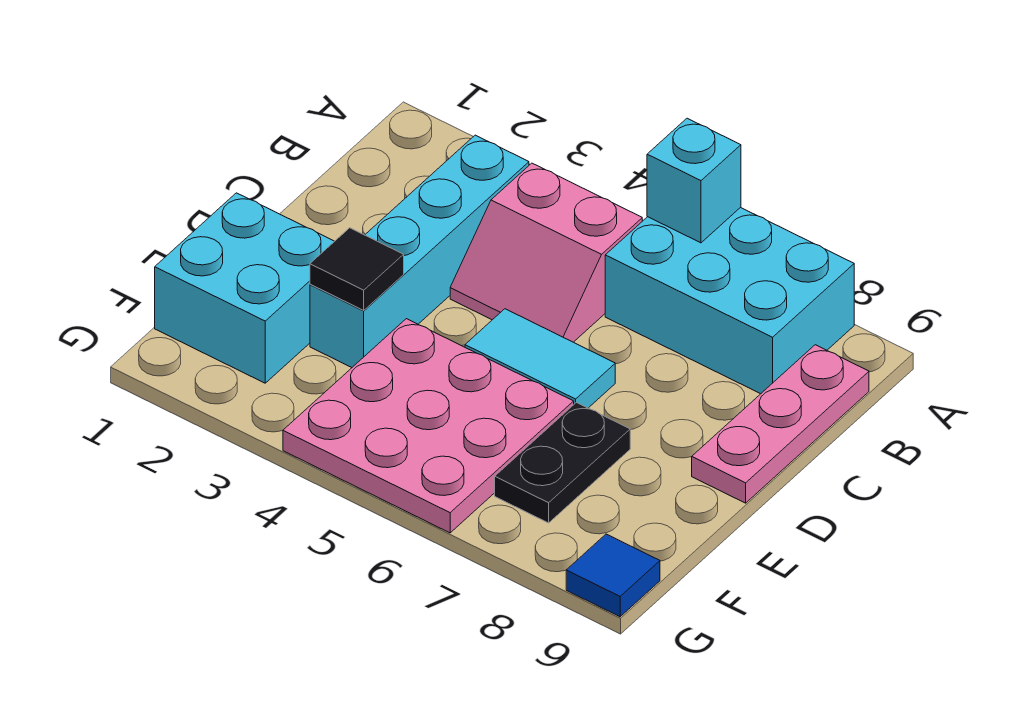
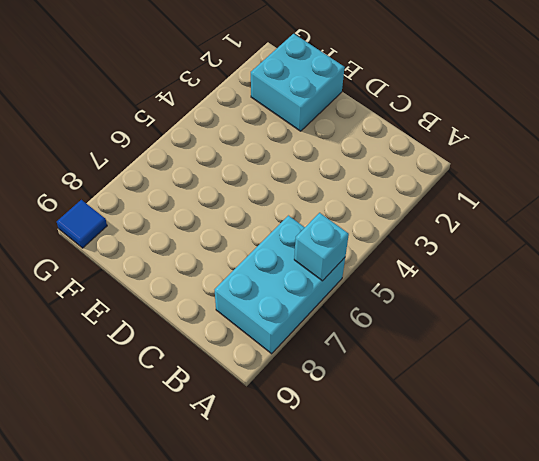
none -> cyan brick B3:E3 level 1
none -> pink slope B4:C5 level 1 top B

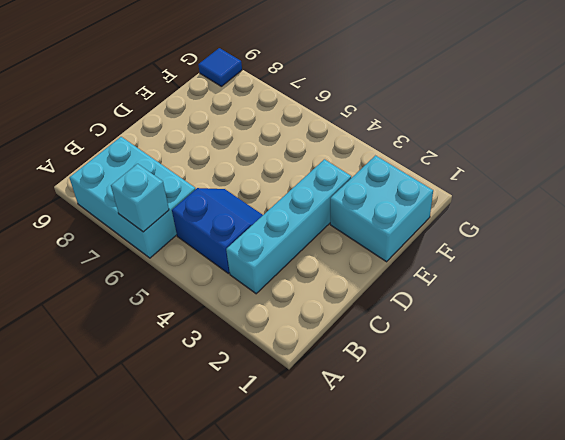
blue slope B4:C5 level 1 top B -> pink slope B4:C5 level 1 top B
none -> pink plate B9:D9 level 1
none -> cyan tile D5:D6 level 1

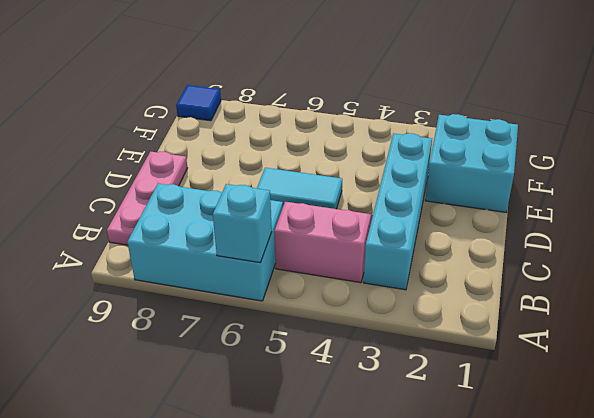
none -> pink plate E4:G6 level 1
none -> black plate E7:F7 level 1

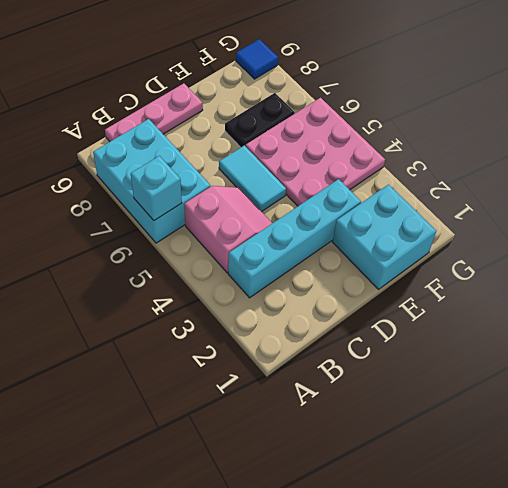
none -> black tile E3 level 2

